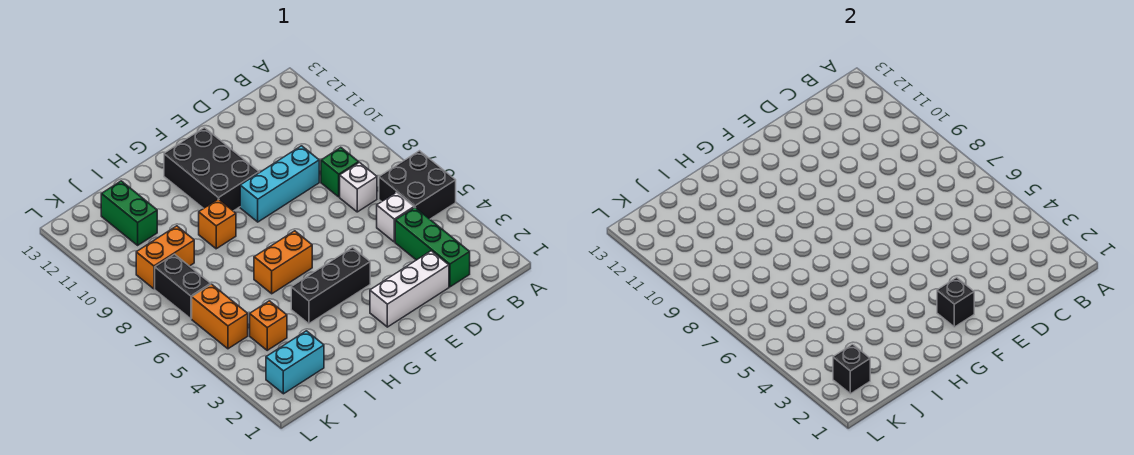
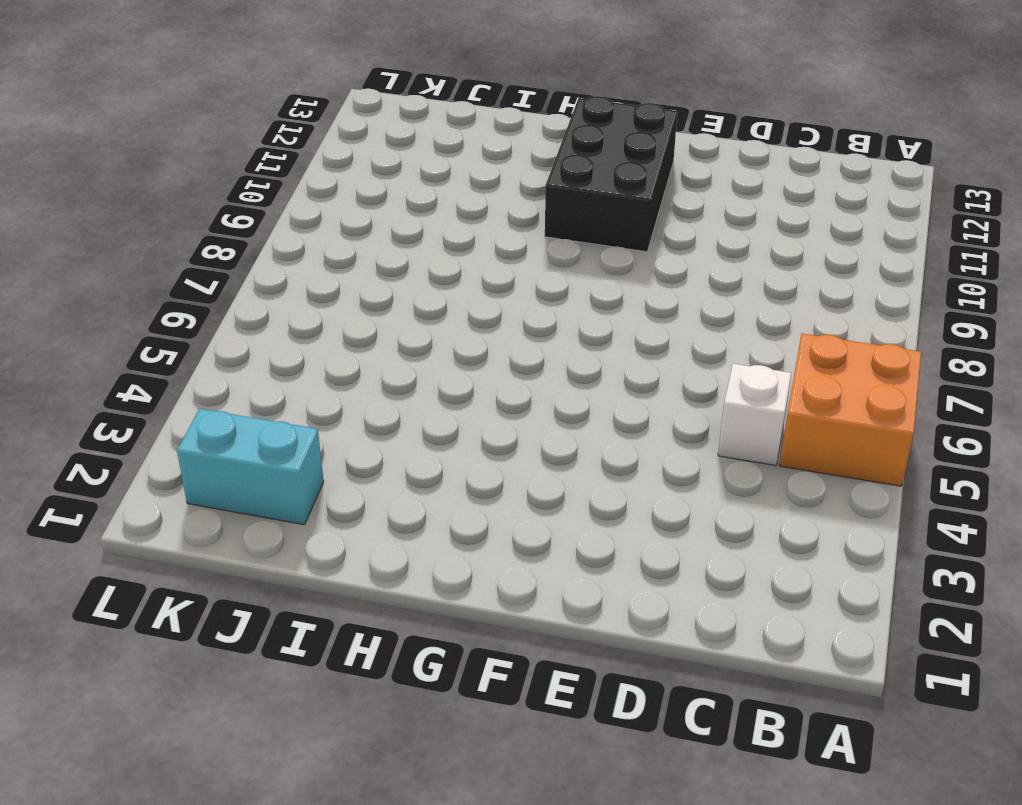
orange brick A5:B6 level 1 -> black brick A5:B6 level 1
none -> green brick C2:C4 level 1
none -> white brick C7 level 1
none -> green brick C8 level 1

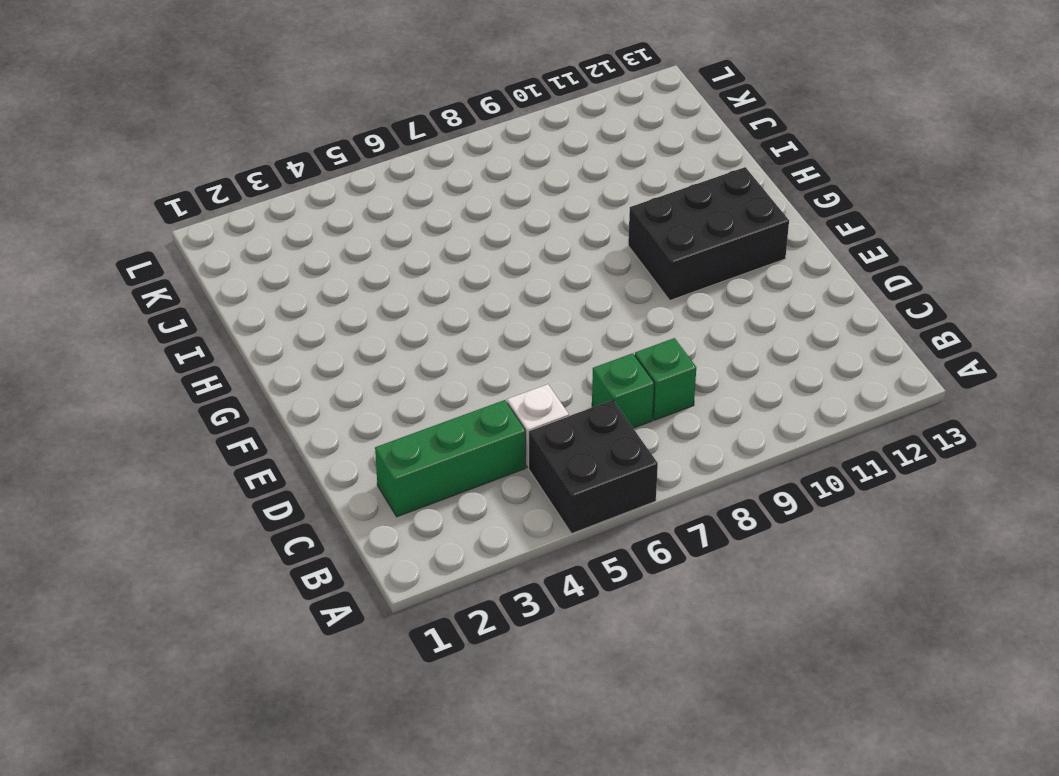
green brick C7 level 1 -> white brick C7 level 1
none -> white brick D2:F2 level 1
none -> cyan brick D9:F9 level 1
none -> black brick F4:H4 level 1

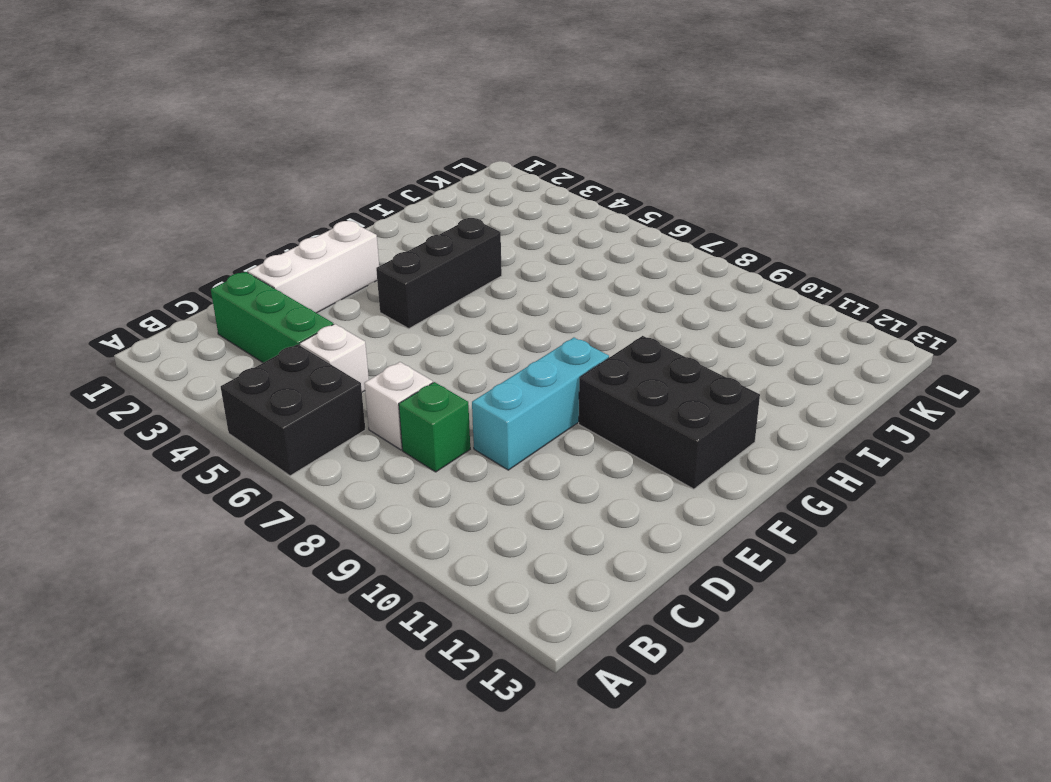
none -> orange brick G6:H6 level 1
none -> orange brick H9 level 1
none -> cyan brick J2:K2 level 1

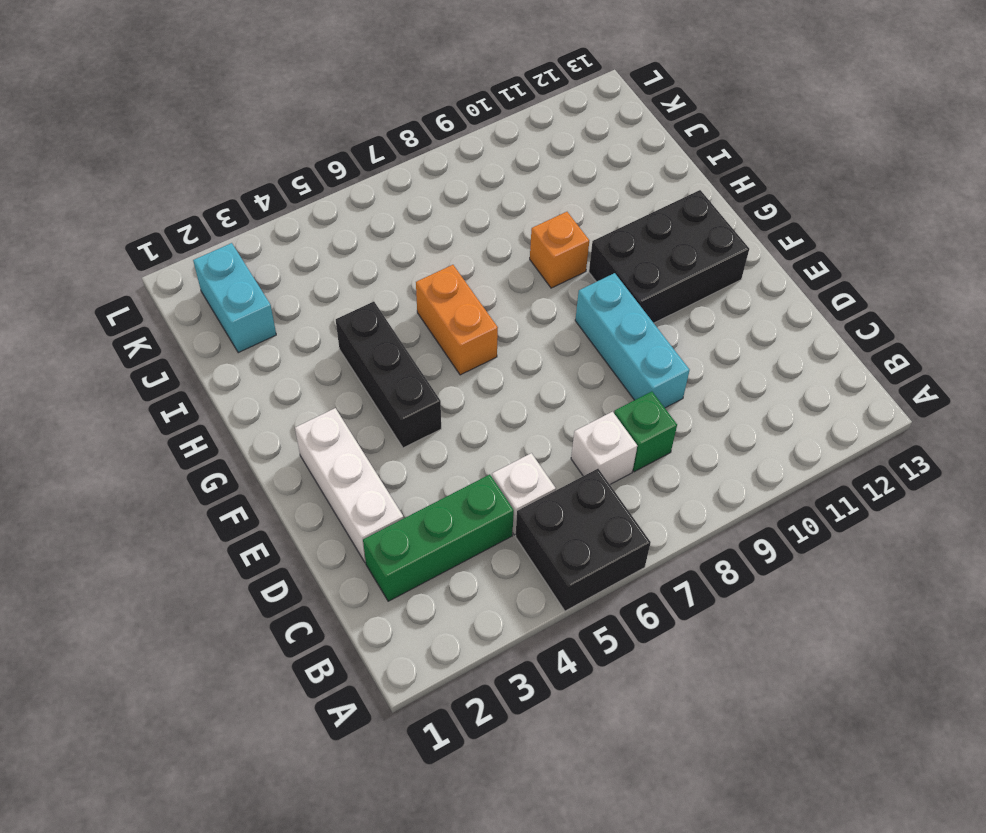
none -> orange brick J4 level 1
none -> orange brick J9:K9 level 1
none -> green brick J11:J12 level 1

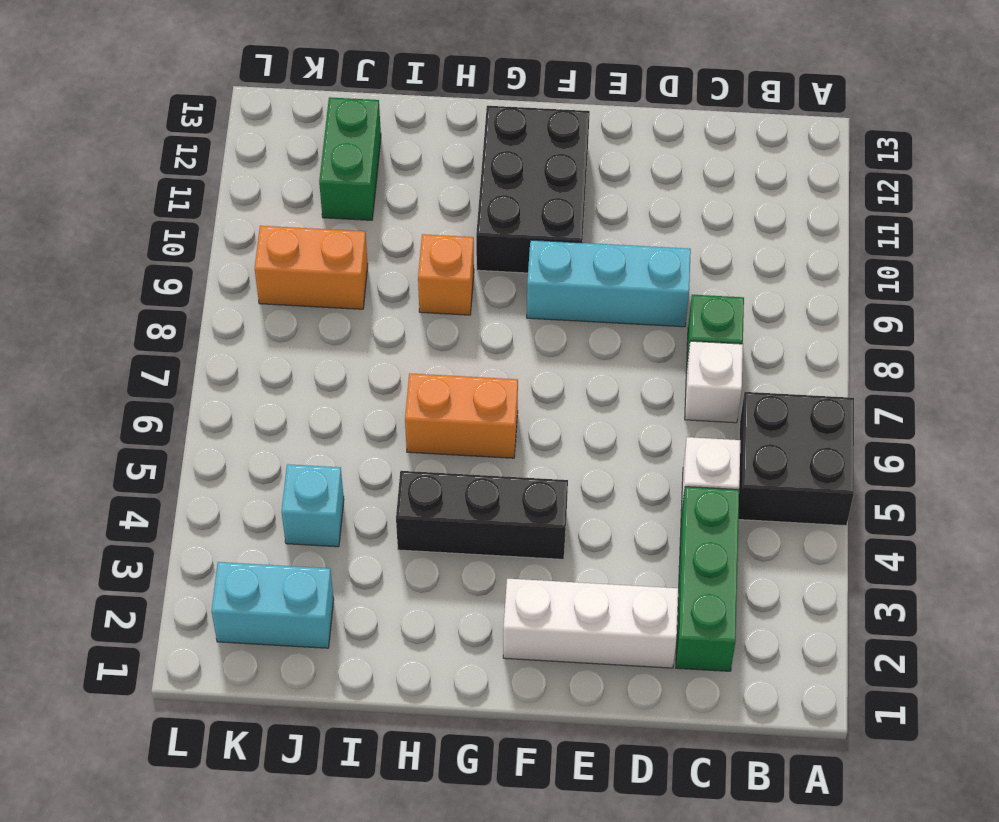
cyan brick J4 level 1 -> orange brick J4 level 1
none -> orange brick K5:K6 level 1
none -> black brick K7:K8 level 1
none -> black brick F2 level 2

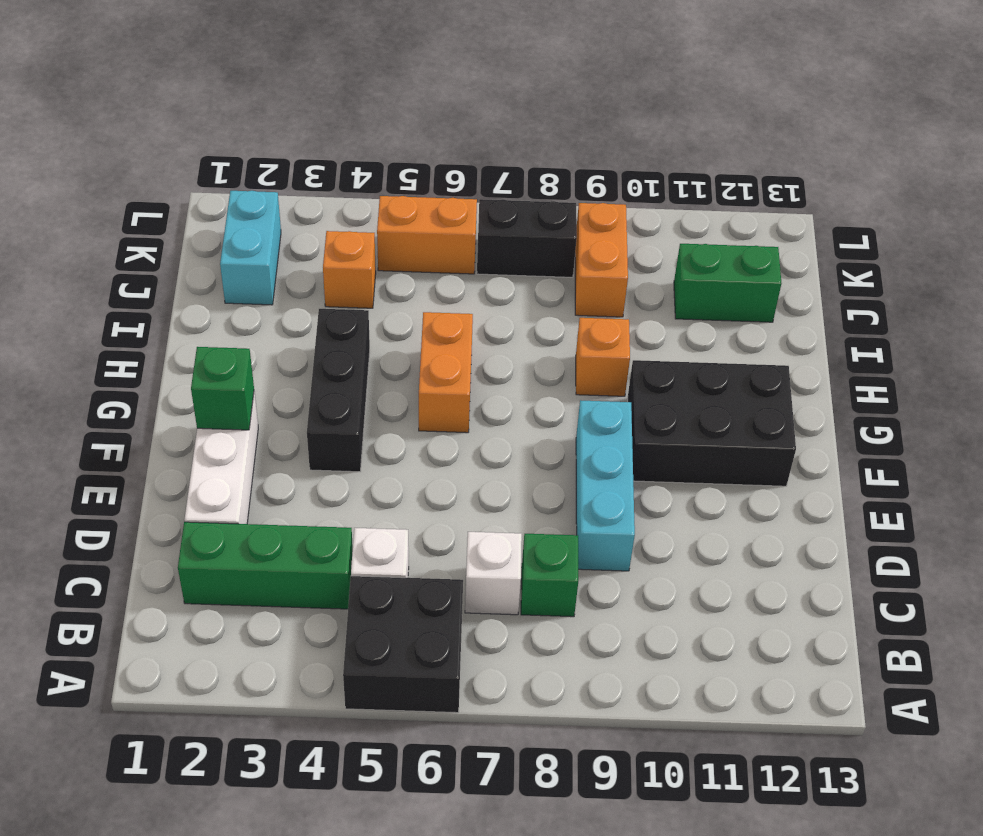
green brick F2 level 2 -> black brick F2 level 2
none -> black brick K2 level 2

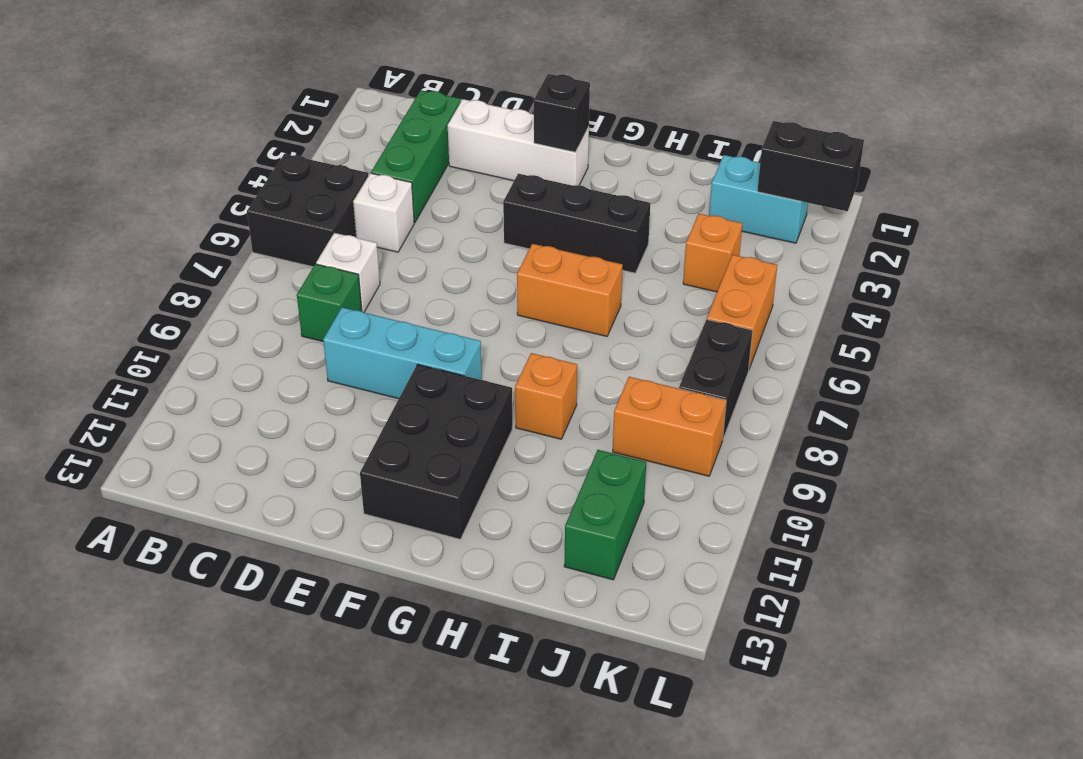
black brick K2:L2 level 2 -> black brick K2 level 2

